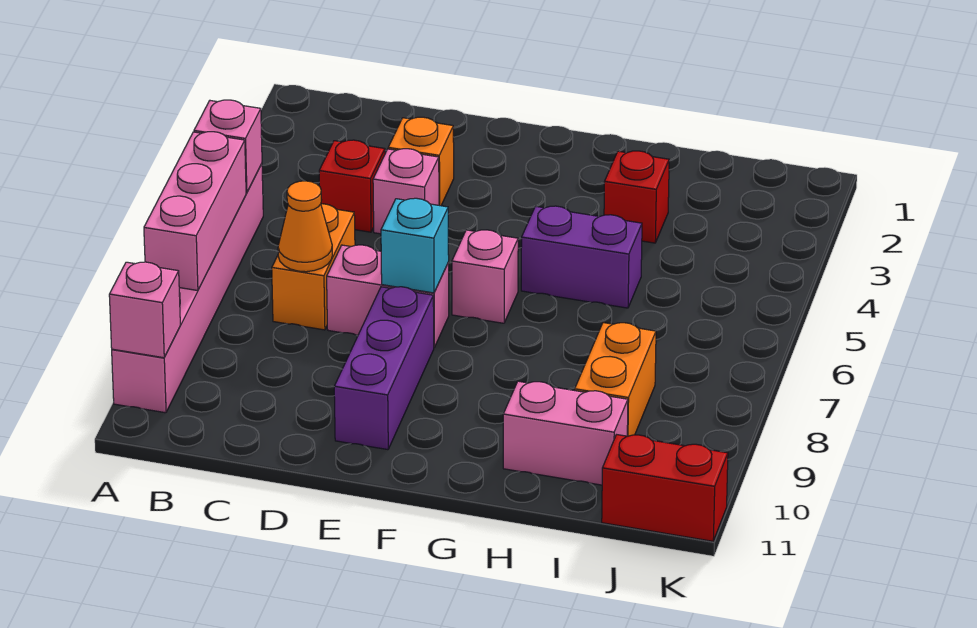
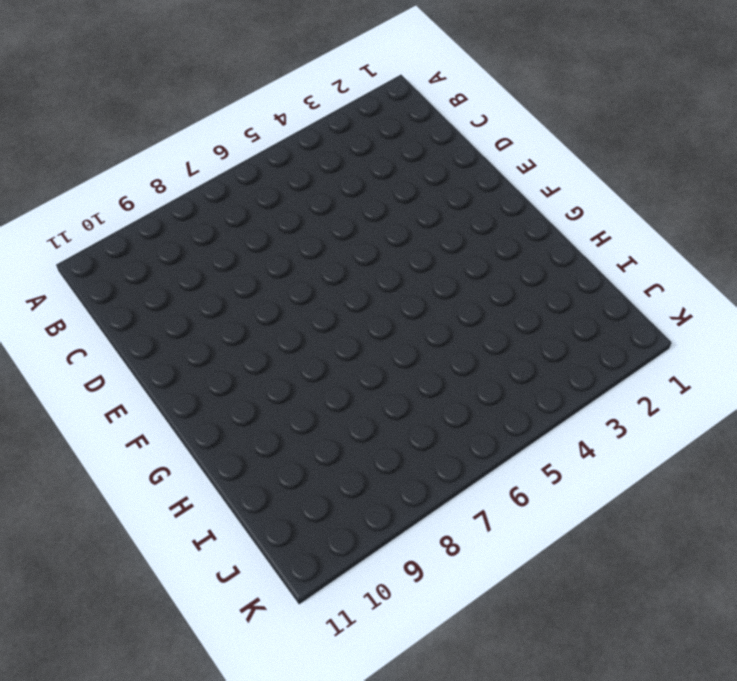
none -> pink brick A5:A10 level 1
none -> red brick C4 level 1
none -> orange brick C6:C7 level 1

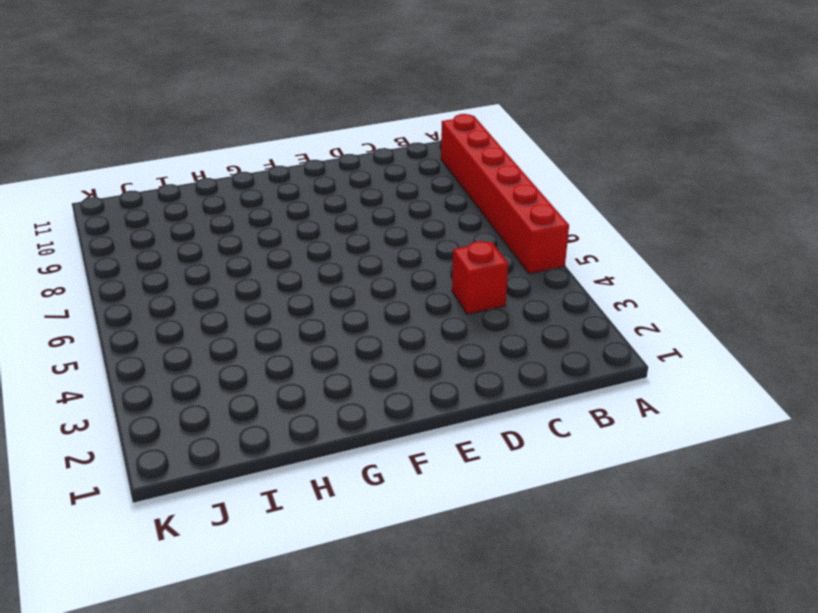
red brick A5:A10 level 1 -> pink brick A5:A10 level 1
none -> orange brick C6:C7 level 1
none -> orange brick D3 level 1
none -> pink brick D4 level 1

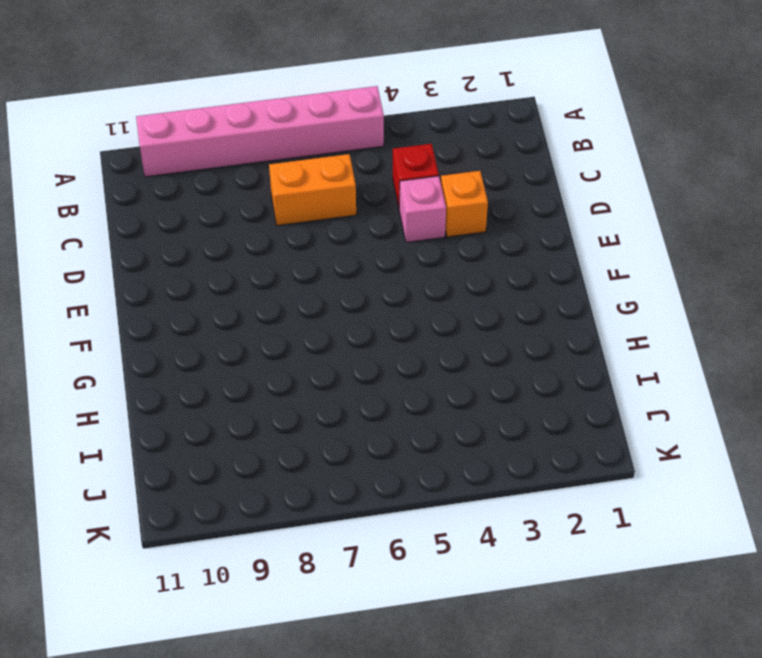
none -> pink brick D7:E7 level 1
none -> purple brick E8:E10 level 1
none -> pink brick F6 level 1

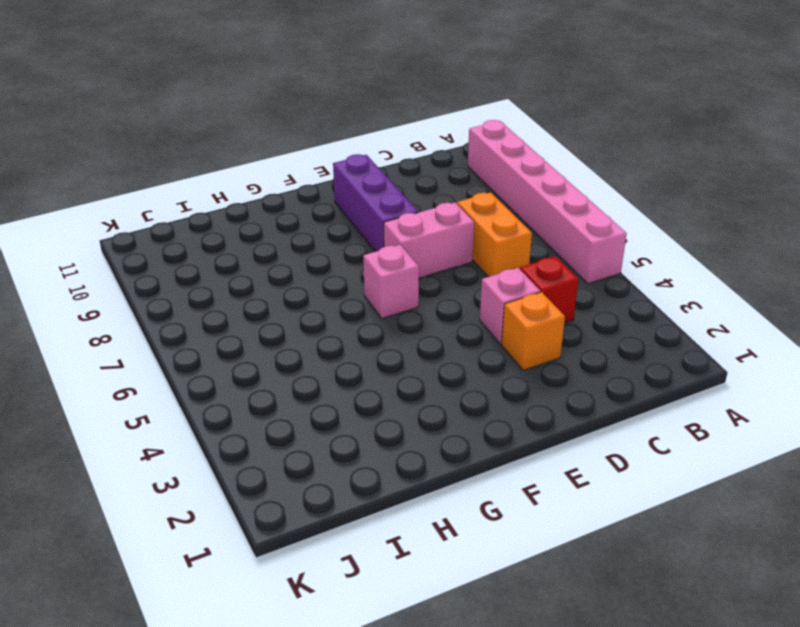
none -> purple brick G5:H5 level 1
none -> red brick H3 level 1
none -> pink brick H10:I10 level 1

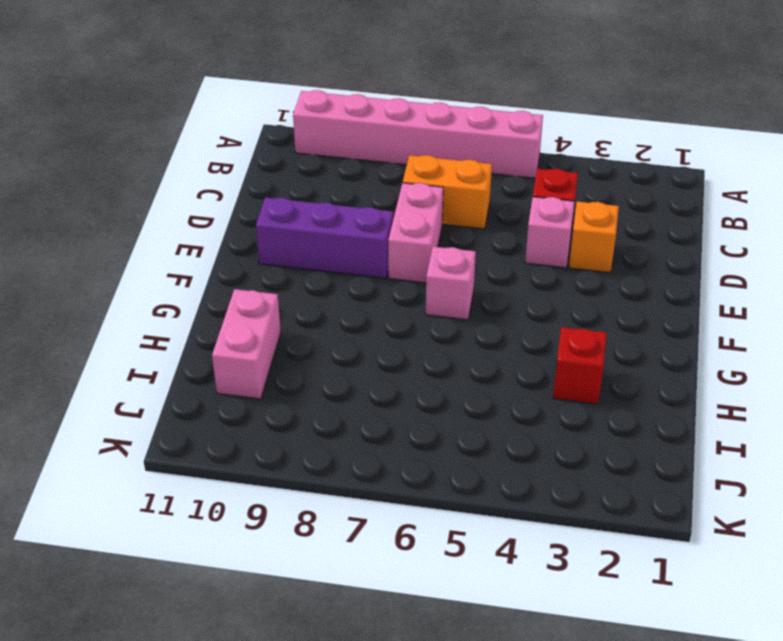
none -> purple brick G5:H5 level 1
none -> orange brick I8:I9 level 1
none -> red brick J11:K11 level 1

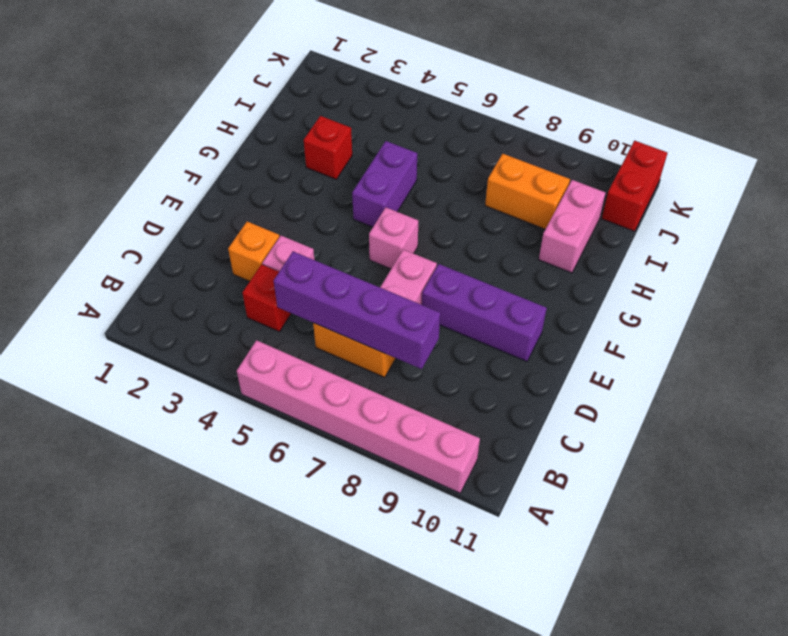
purple brick C5:C8 level 2 -> orange cone C7 level 2
none -> pink brick A5 level 2
none -> pink brick A6:A8 level 2
none -> pink brick A10 level 2

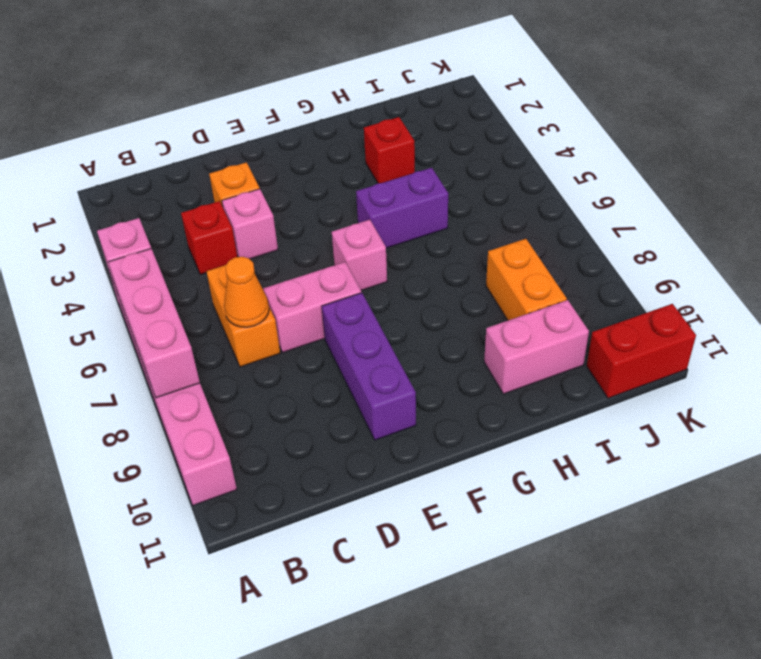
none -> pink brick A10 level 2
none -> cyan brick E7 level 2

